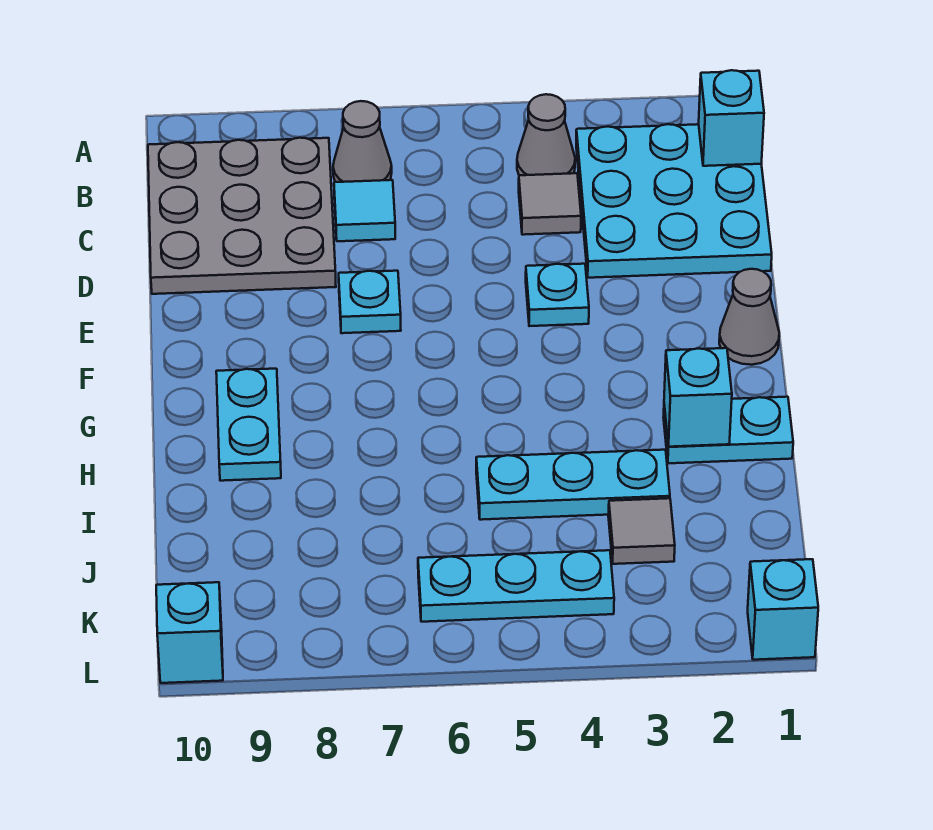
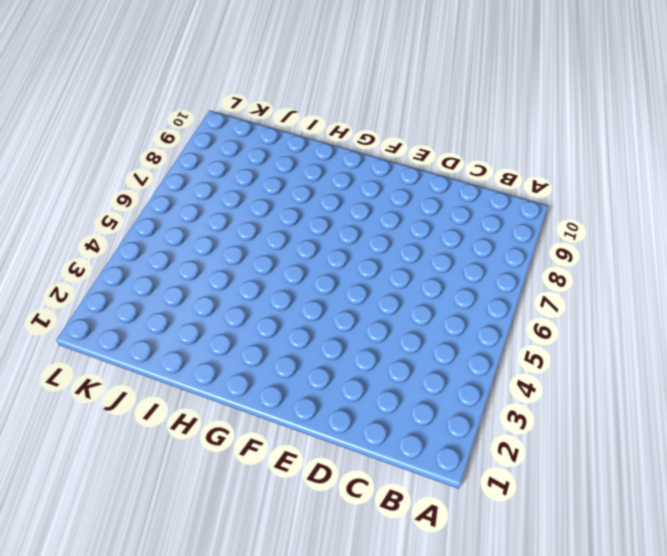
none -> cyan plate B1:D3 level 1
none -> grey cone B4 level 1
none -> grey cone B7 level 1

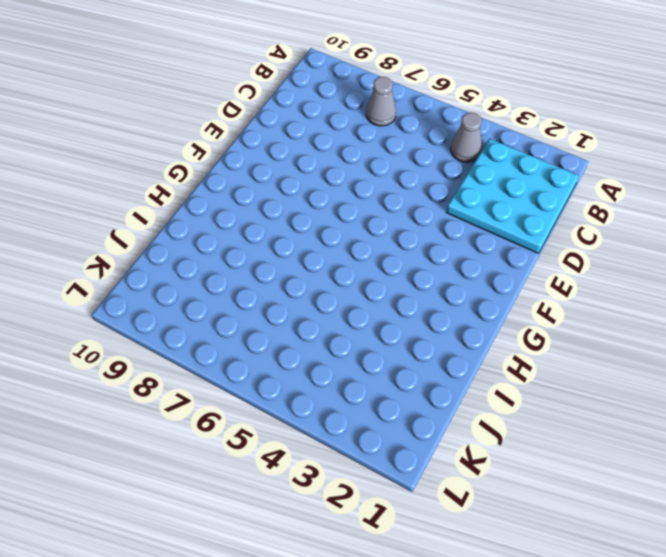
none -> grey plate B8:D10 level 1
none -> grey tile C4 level 1
none -> cyan tile C7 level 1

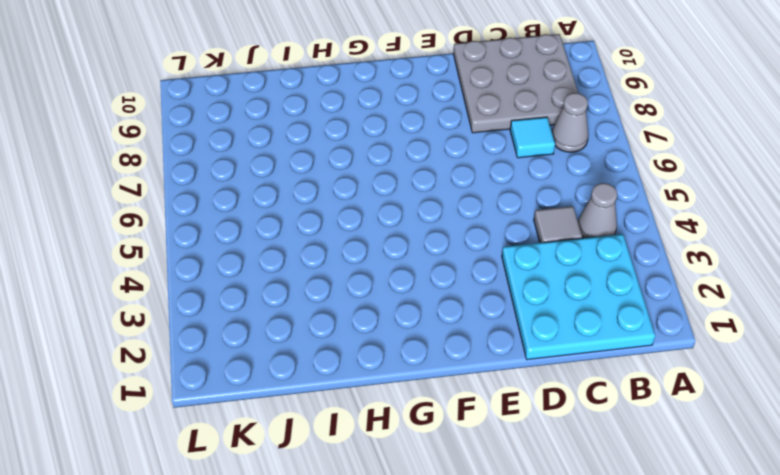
none -> cyan plate E4 level 1
none -> cyan plate E7 level 1
none -> grey cone F1 level 1

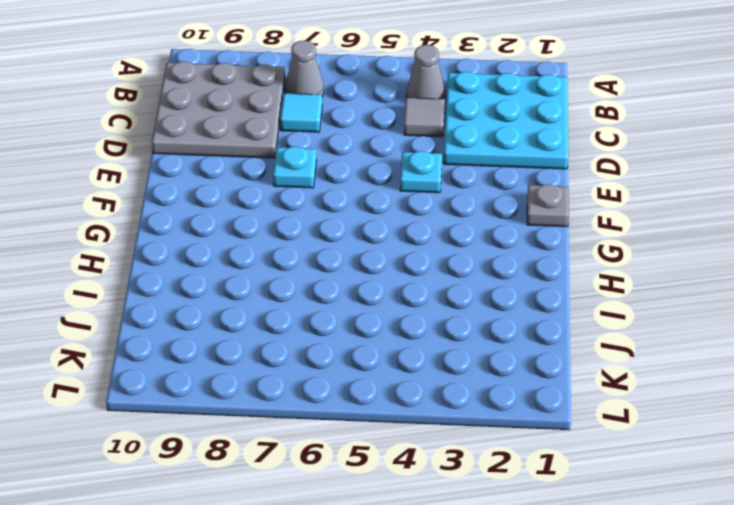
grey plate F1 level 1 -> grey cone F1 level 1
none -> cyan plate G9:H9 level 1
none -> cyan plate H1:H2 level 1
none -> cyan plate I3:I5 level 1

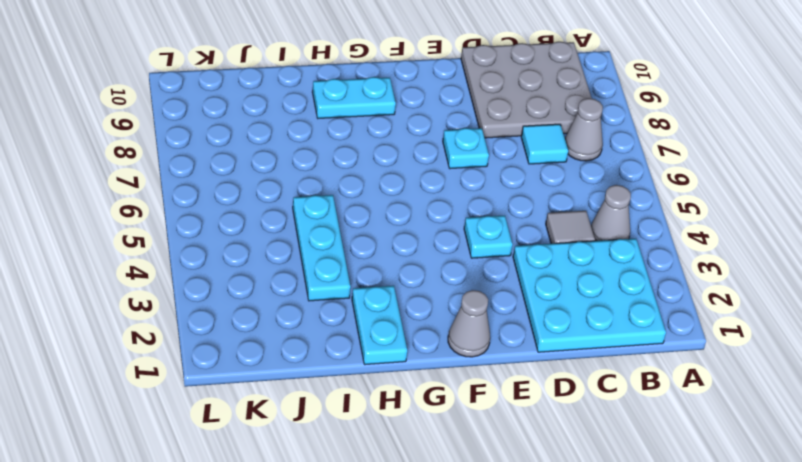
none -> grey tile J3 level 1
none -> cyan plate K4:K6 level 1
none -> cyan brick L1 level 1

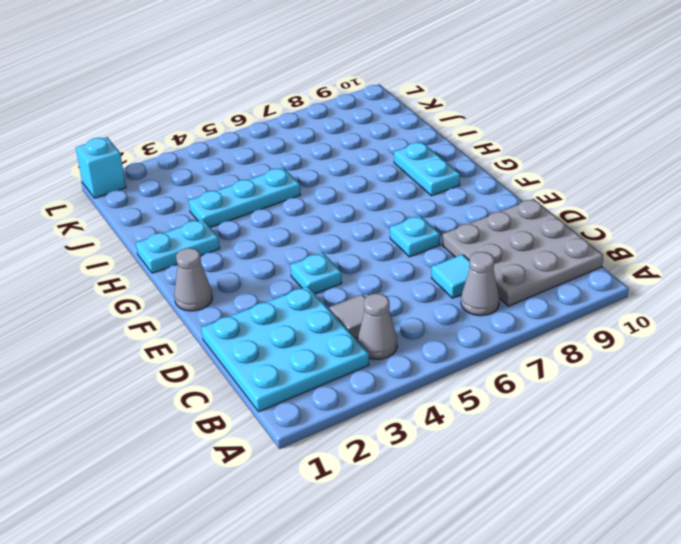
none -> grey tile J3 level 1
none -> cyan plate K4:K6 level 1
none -> cyan brick L10 level 1

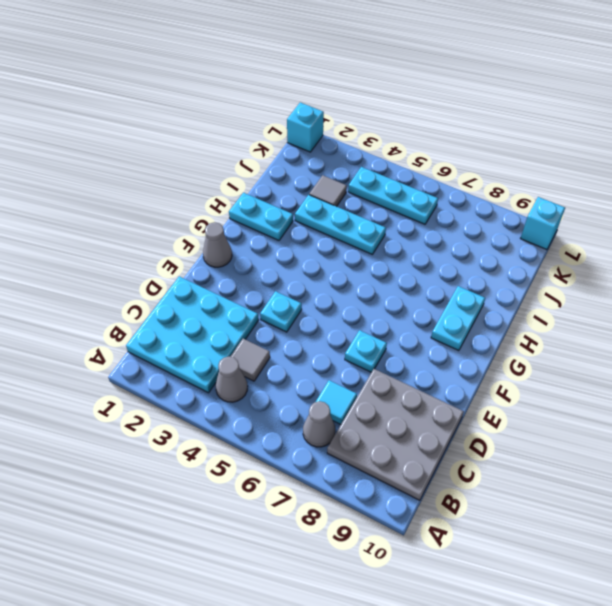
none -> cyan brick B1 level 2
none -> cyan brick H2 level 2

